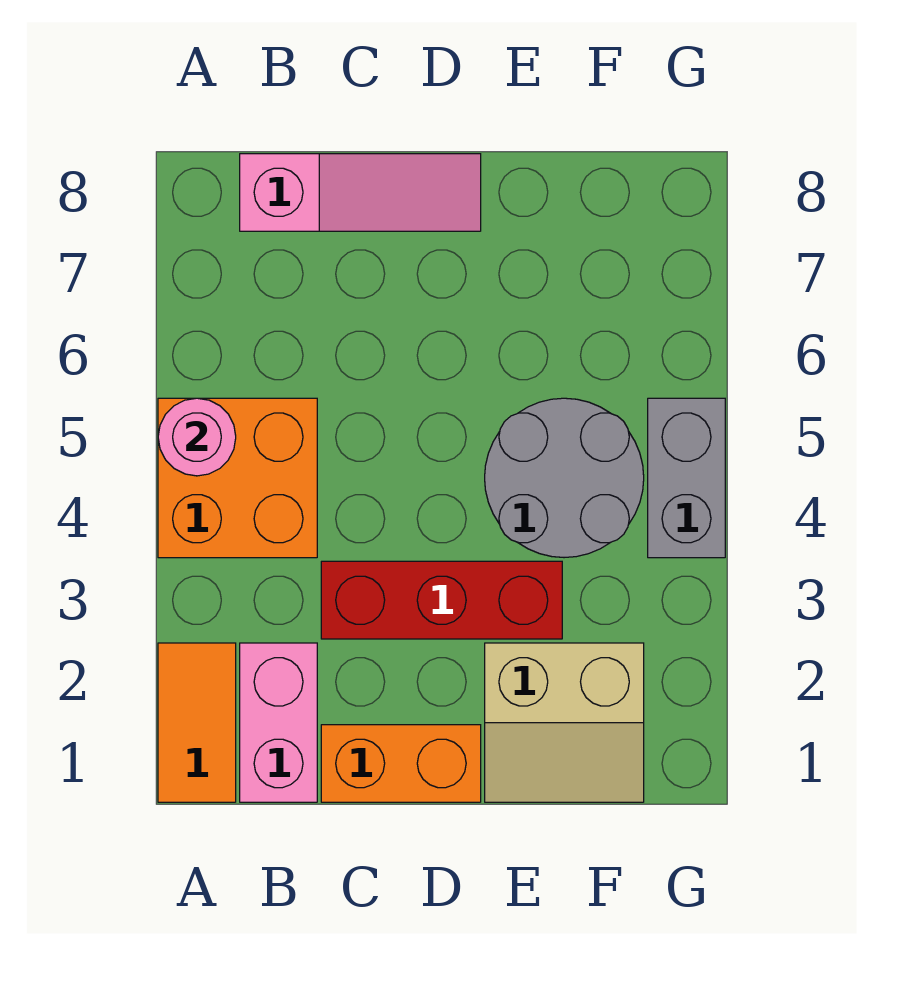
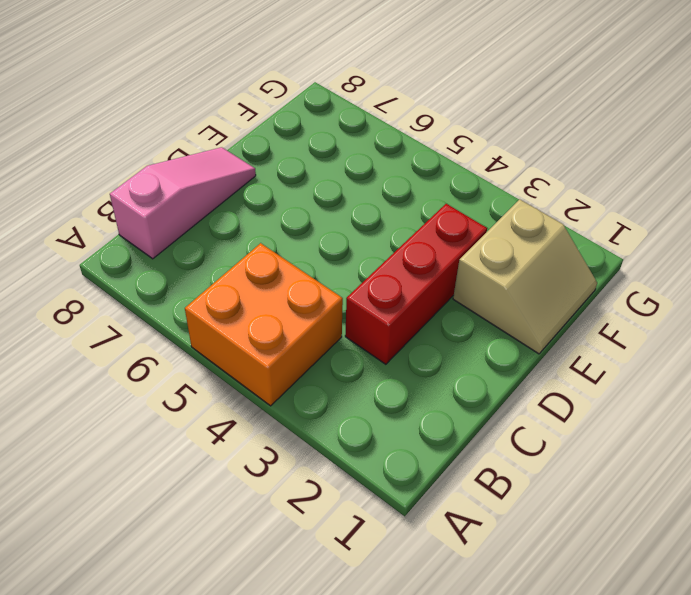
none -> orange tile A1:A2 level 1
none -> pink brick B1:B2 level 1

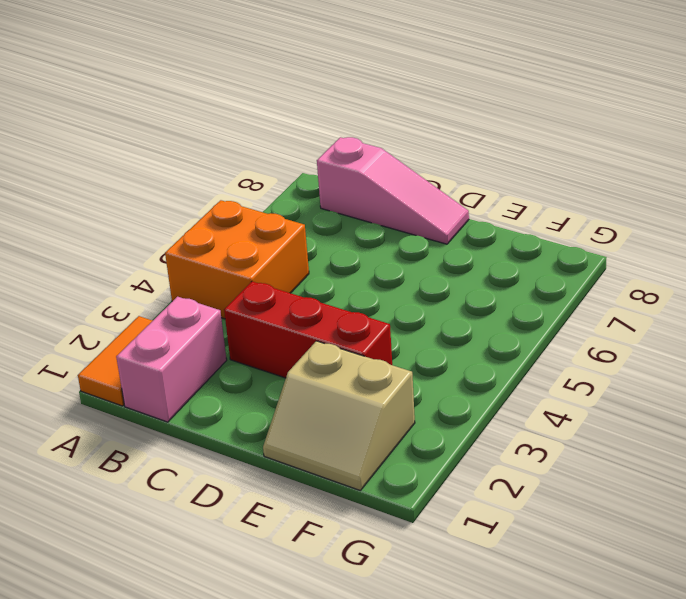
none -> orange brick C1:D1 level 1
none -> grey round brick E4:F5 level 1

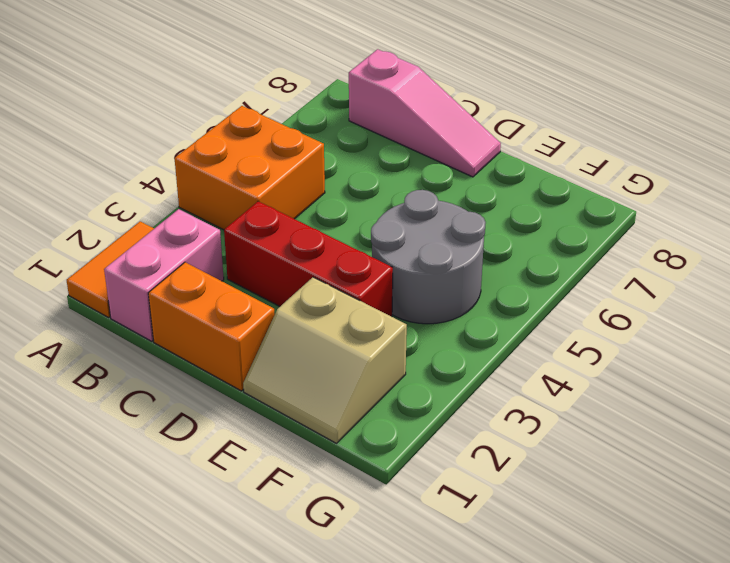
none -> grey brick G4:G5 level 1
none -> pink round brick A5 level 2

